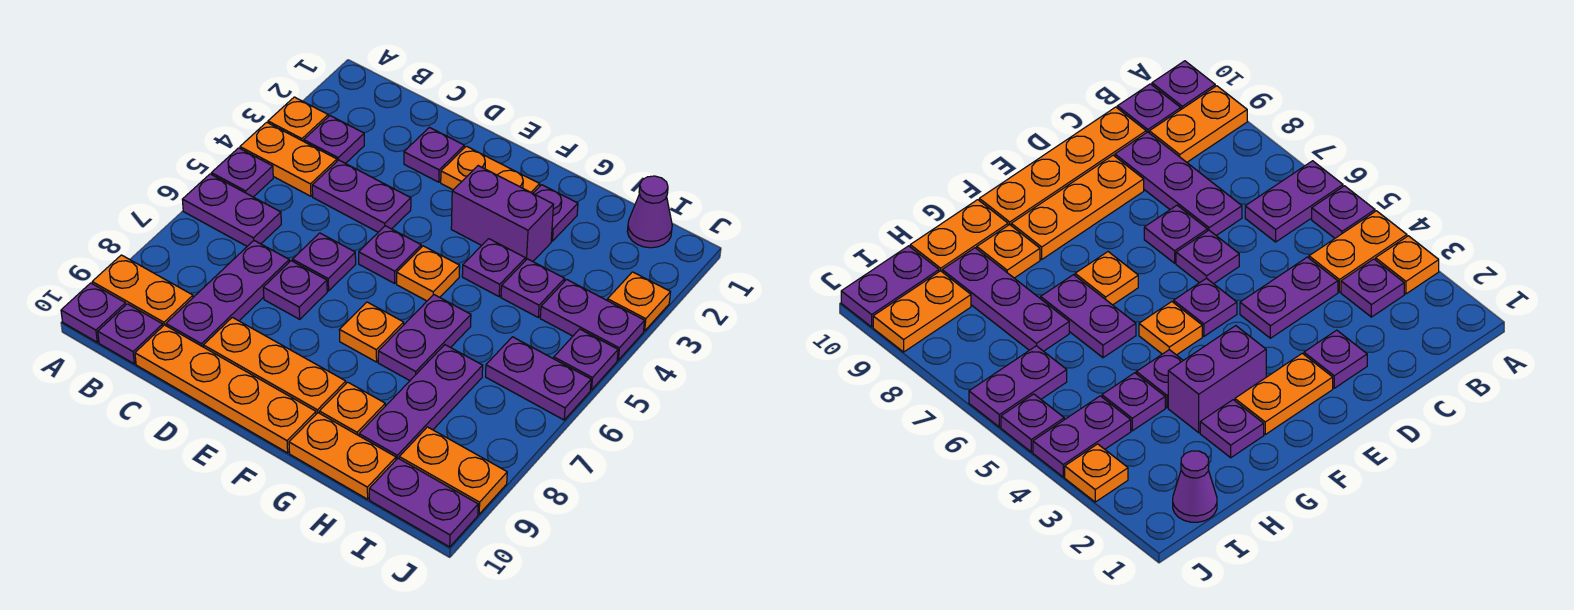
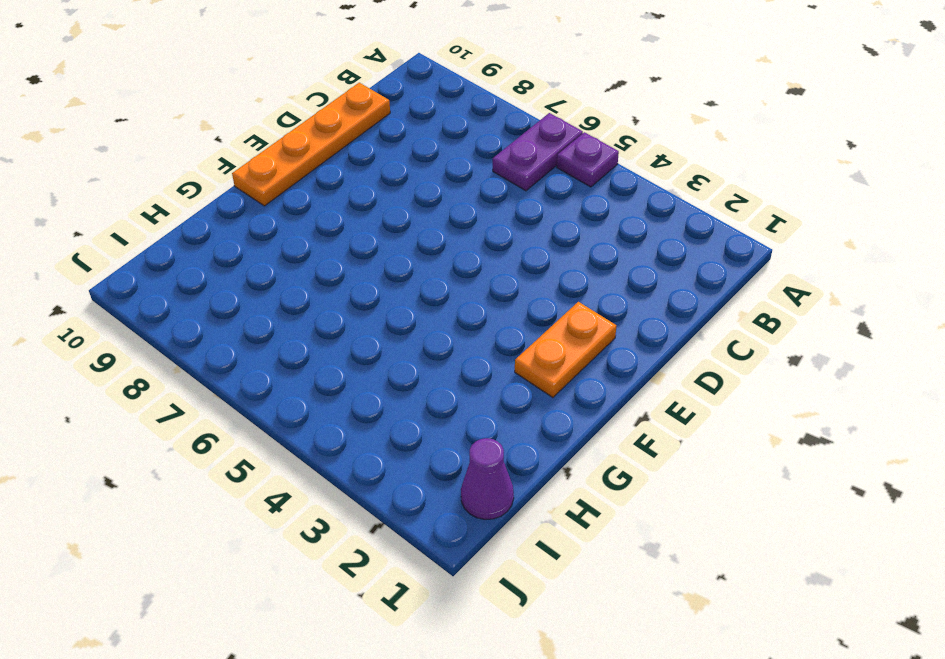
none -> orange plate A3 level 1
none -> orange plate A4:B4 level 1
none -> orange plate A9:B9 level 1
none -> purple plate A10 level 1

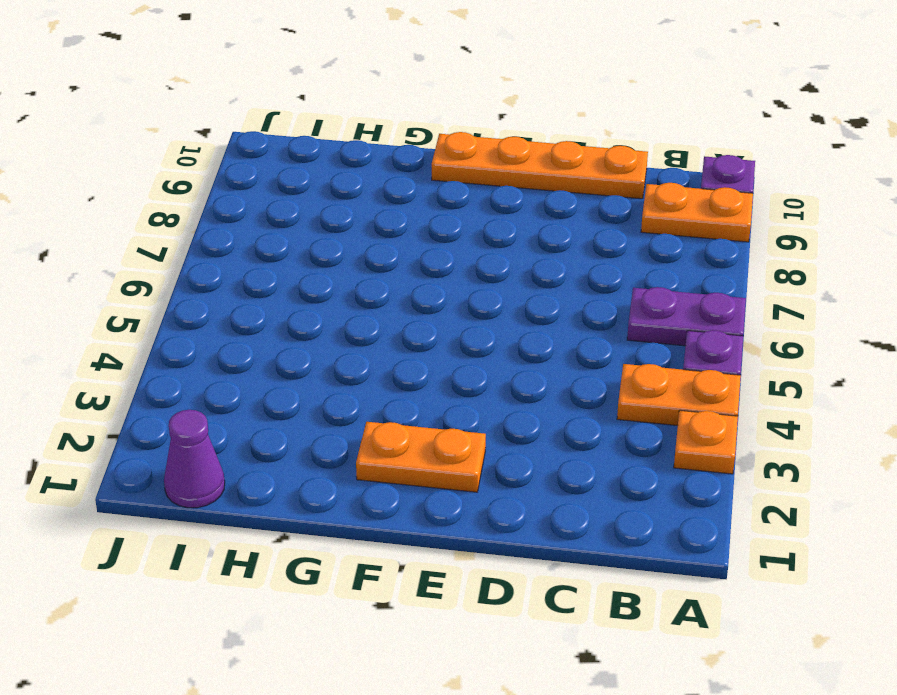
none -> purple plate B3 level 1
none -> purple plate B10 level 1
none -> purple plate C4:D4 level 1
none -> purple plate C7:C9 level 1

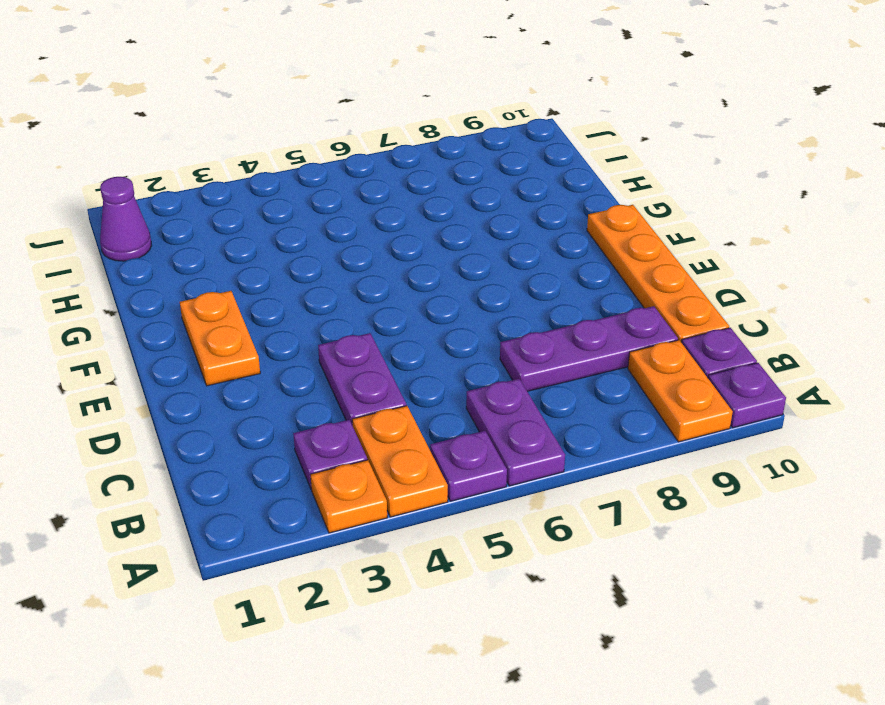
none -> purple plate D2 level 1
none -> purple plate D6 level 1
none -> purple plate D7 level 1
none -> orange plate D9:F9 level 1

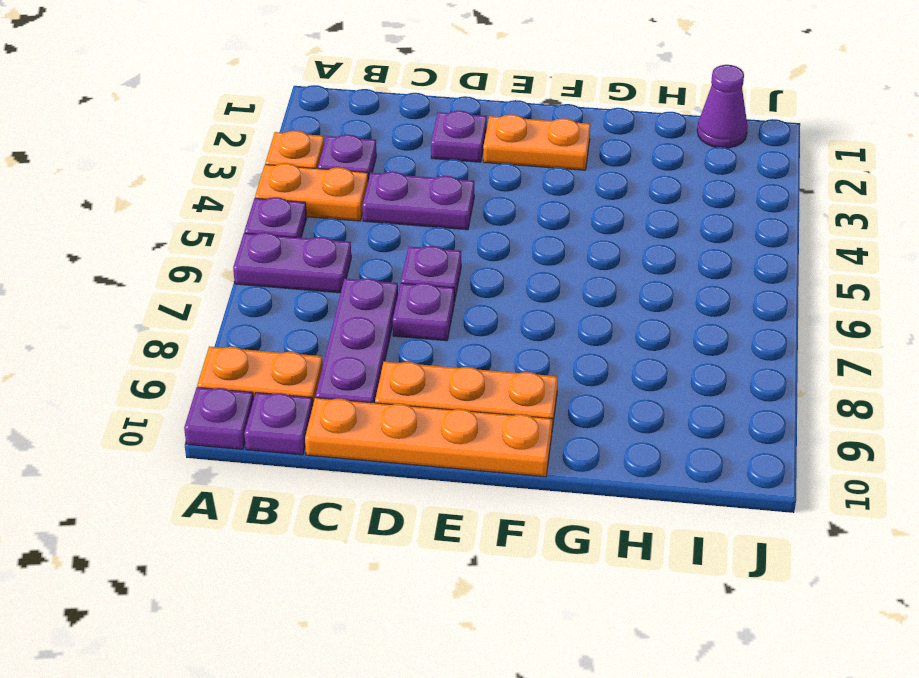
none -> purple plate E5 level 1
none -> purple brick F3:G3 level 1
none -> orange plate F5 level 1
none -> orange plate F7 level 1

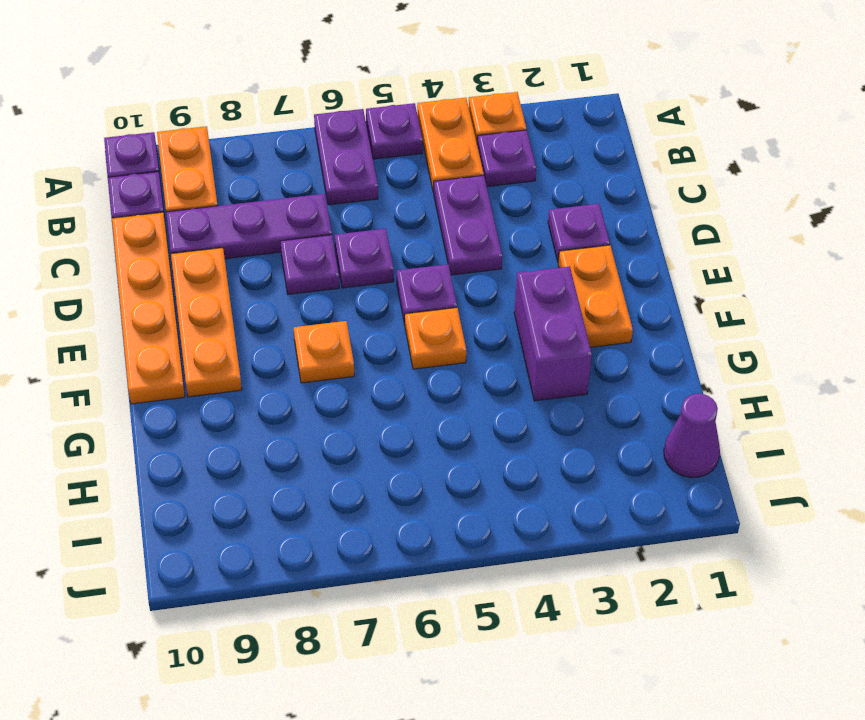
none -> purple plate G2 level 1
none -> purple plate G4 level 1
none -> purple plate G6:G7 level 1
none -> orange plate G9 level 1

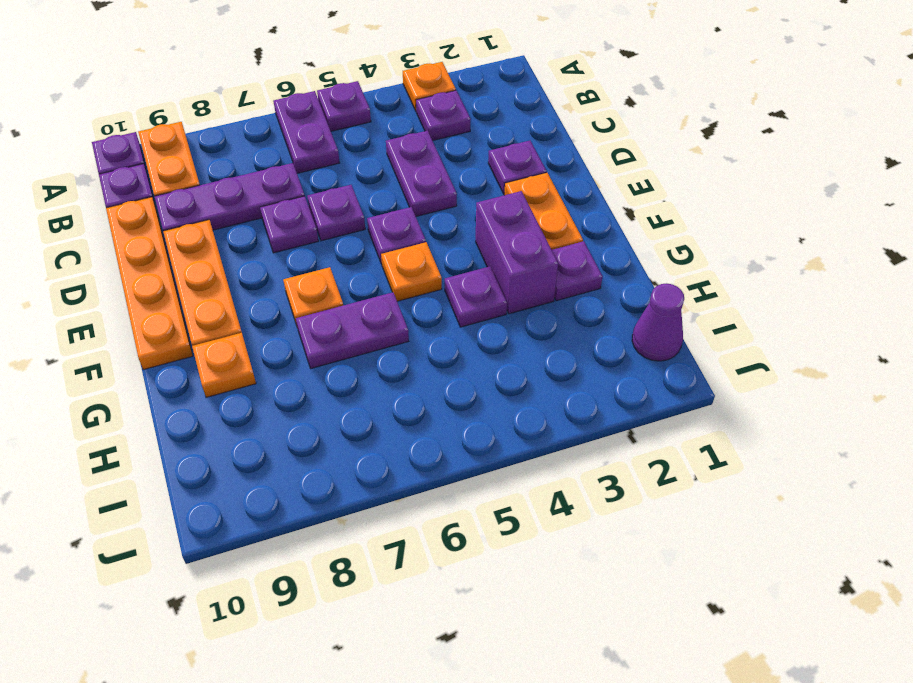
none -> orange plate A4:B4 level 1
none -> orange plate G10:H10 level 1
none -> purple plate H4 level 1
none -> purple plate H7:H9 level 1

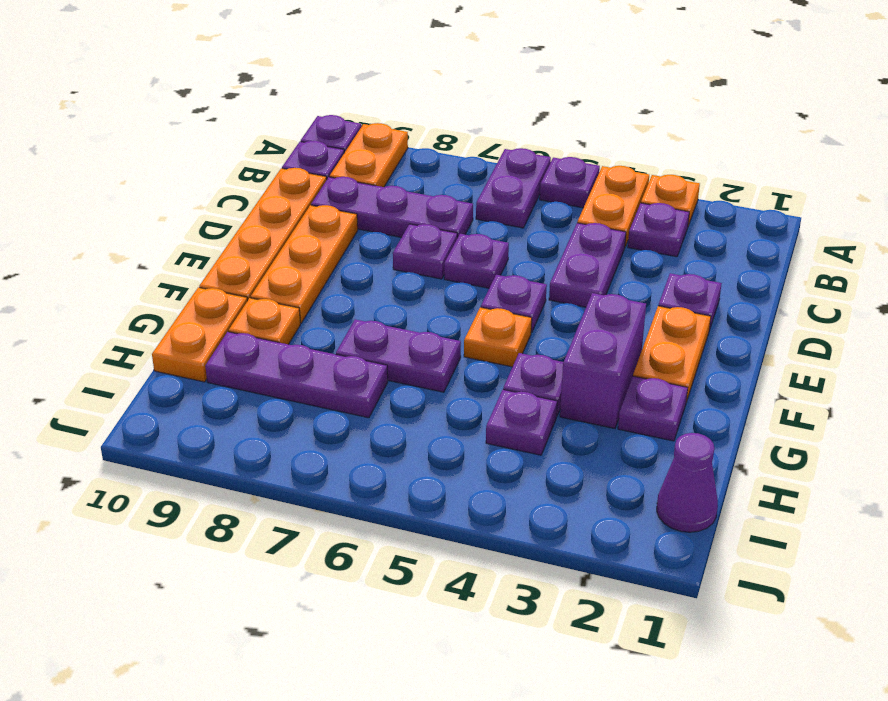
none -> orange plate F7 level 1
none -> purple plate I4:J4 level 1
none -> purple plate I6:J6 level 1
none -> orange plate I9:J9 level 1

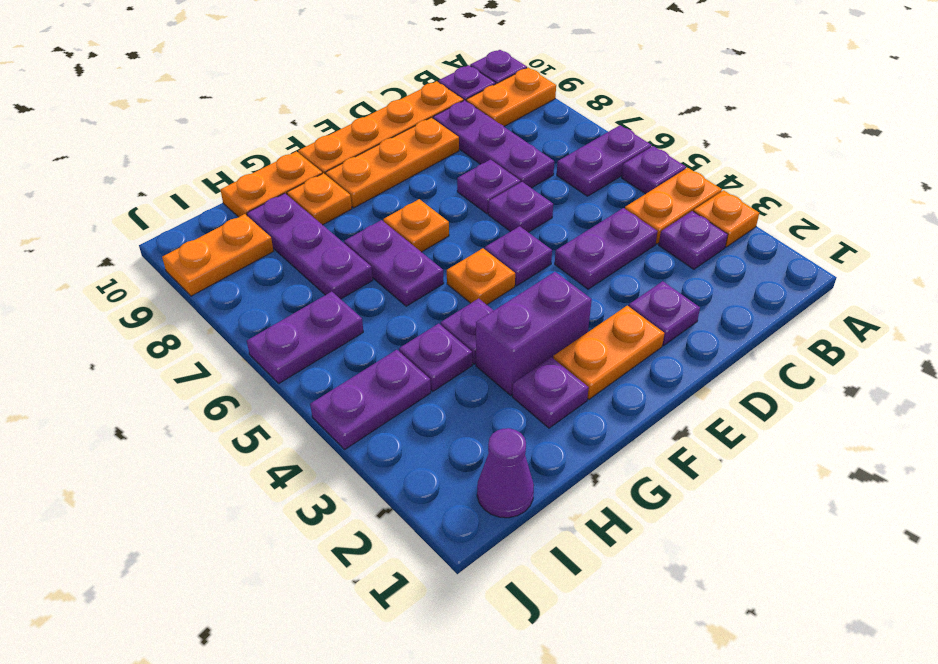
none -> purple plate I10:J10 level 1
none -> orange plate J3 level 1
none -> purple plate J5 level 1

